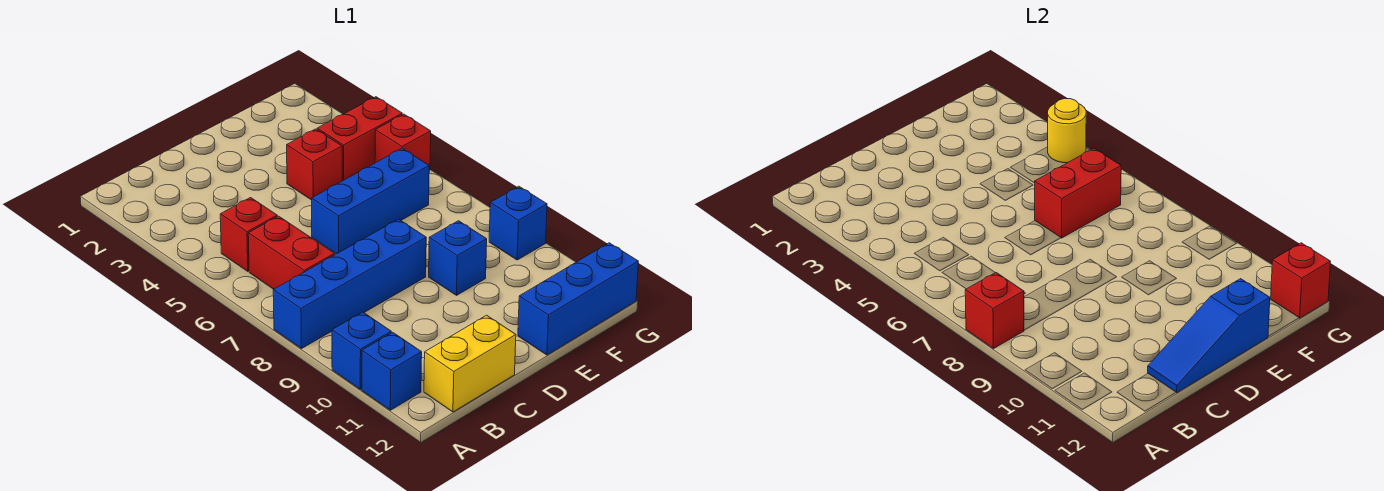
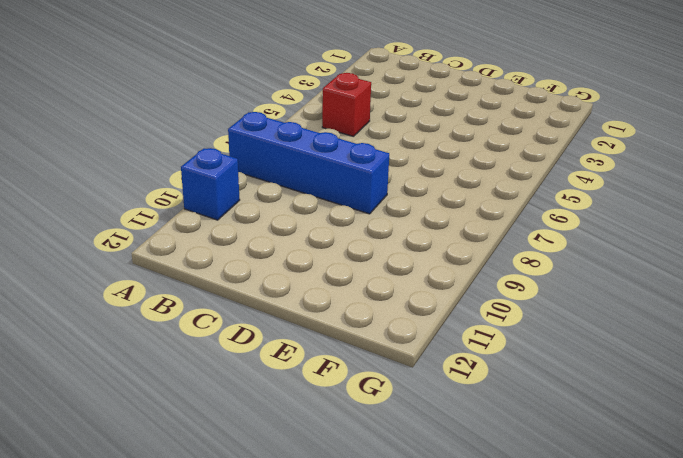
none -> blue brick A11 level 1
none -> red brick B6:B7 level 1
none -> yellow brick B12:C12 level 1

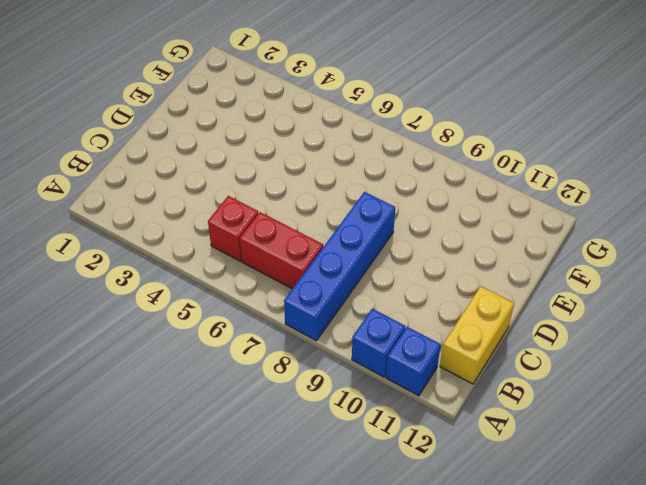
none -> blue brick D6:F6 level 1
none -> red brick E4 level 1
none -> blue brick E9 level 1

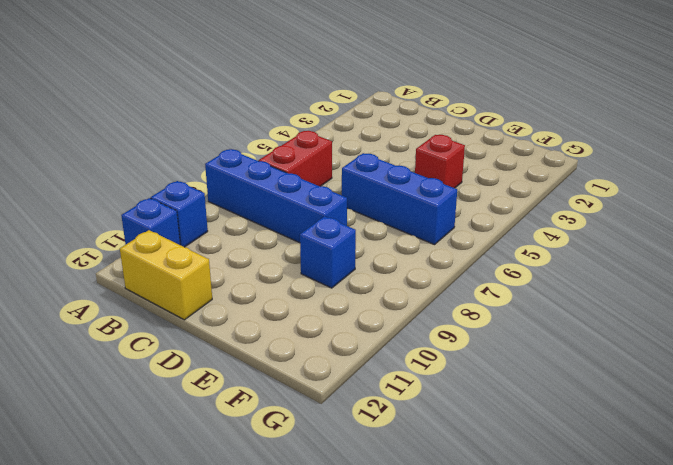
none -> red brick B5 level 1
none -> blue brick E12:G12 level 1
none -> red brick F4:G4 level 1

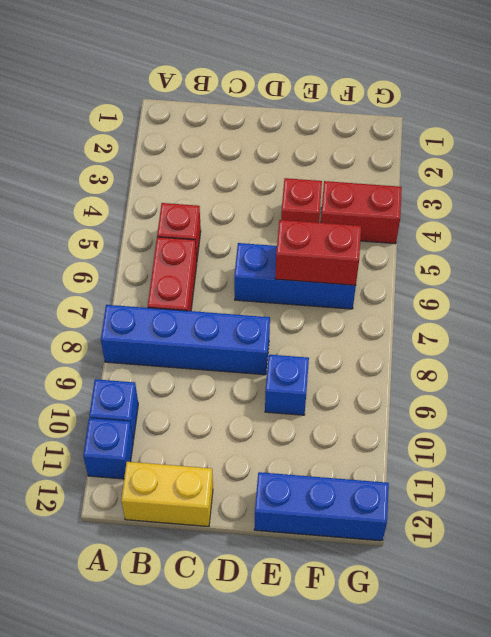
none -> red brick G5 level 1
none -> blue brick G9 level 1
none -> red brick A8 level 2

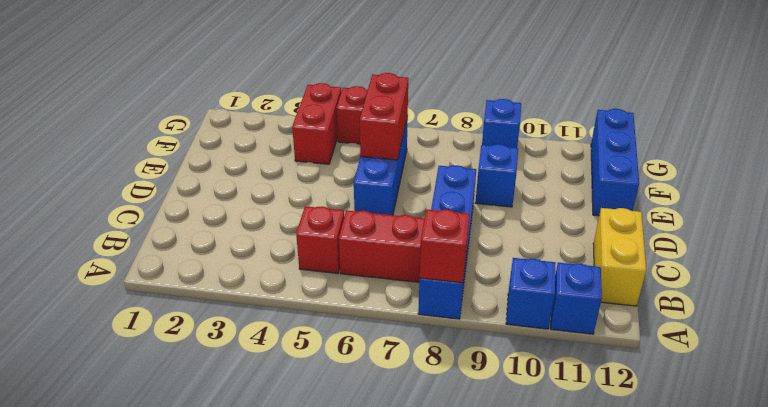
none -> red brick E4 level 1
none -> blue slope C12:E12 level 2 top E
none -> yellow round brick G4 level 2

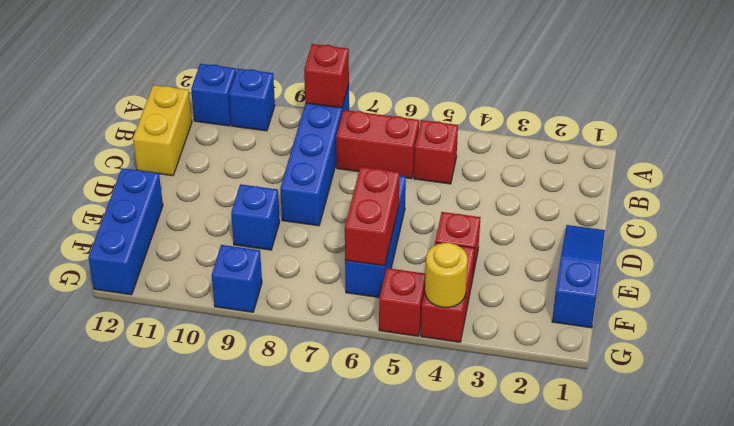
blue slope D1:F1 level 1 top F -> blue slope C12:E12 level 2 top E
none -> red brick G12 level 2

